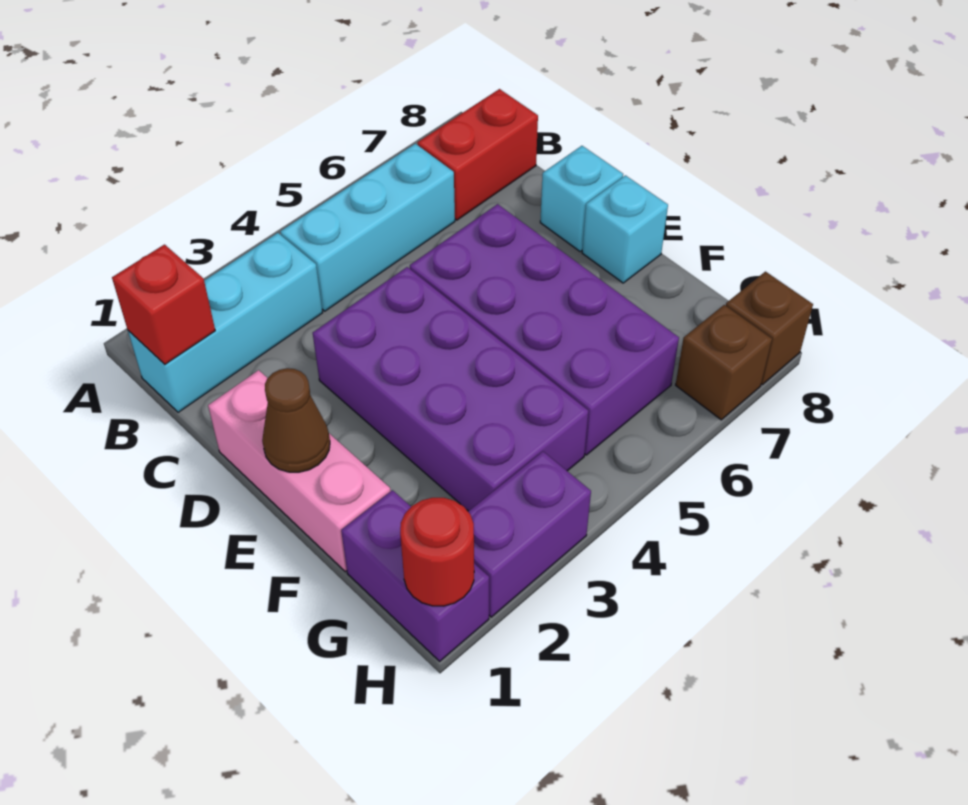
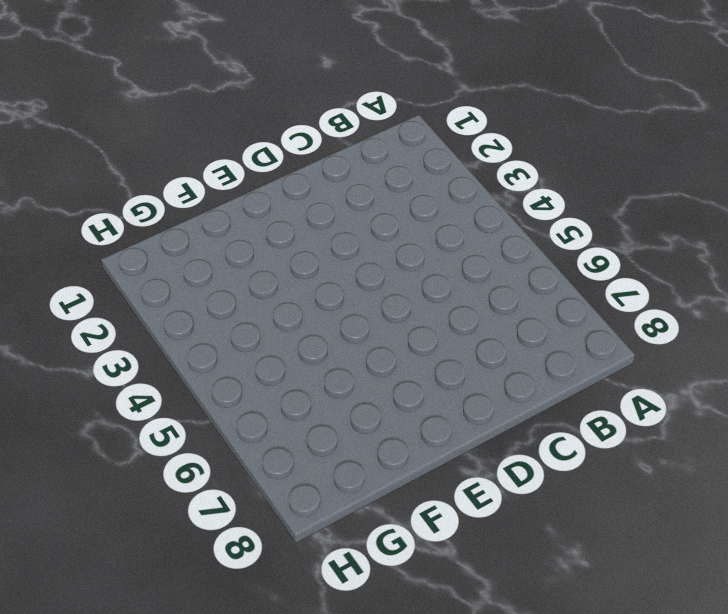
none -> cyan brick B1:B3 level 1
none -> cyan brick B4:B6 level 1
none -> red brick B7:B8 level 1

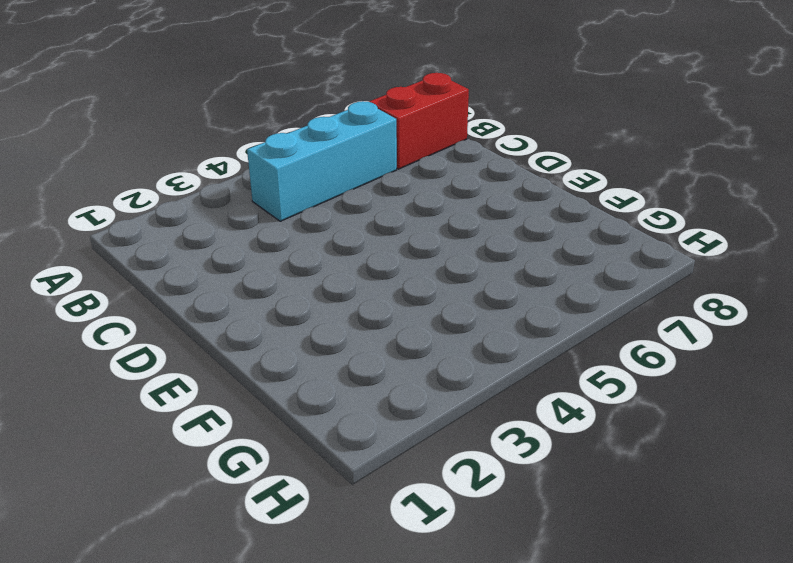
none -> cyan brick B1:B3 level 1
none -> pink brick D1:F1 level 1
none -> purple brick D3:G4 level 1

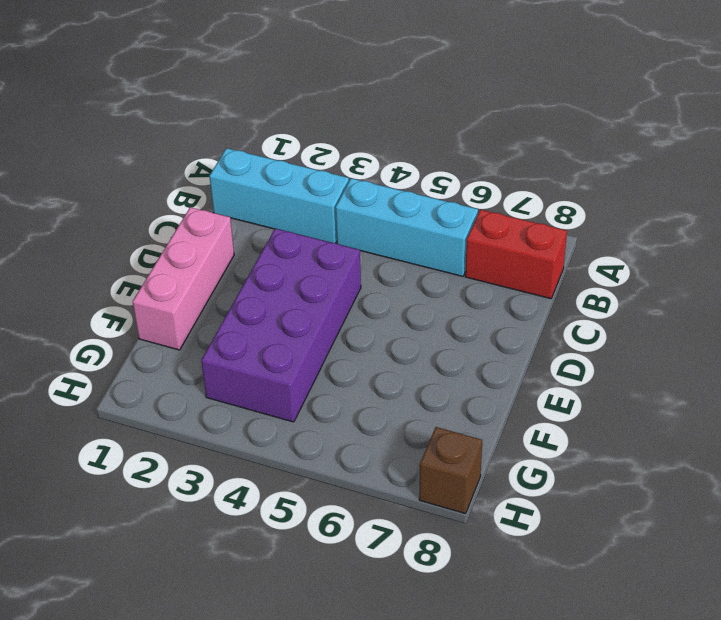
none -> purple brick D5:G6 level 1
none -> cyan brick D8 level 1
none -> cyan brick E8 level 1

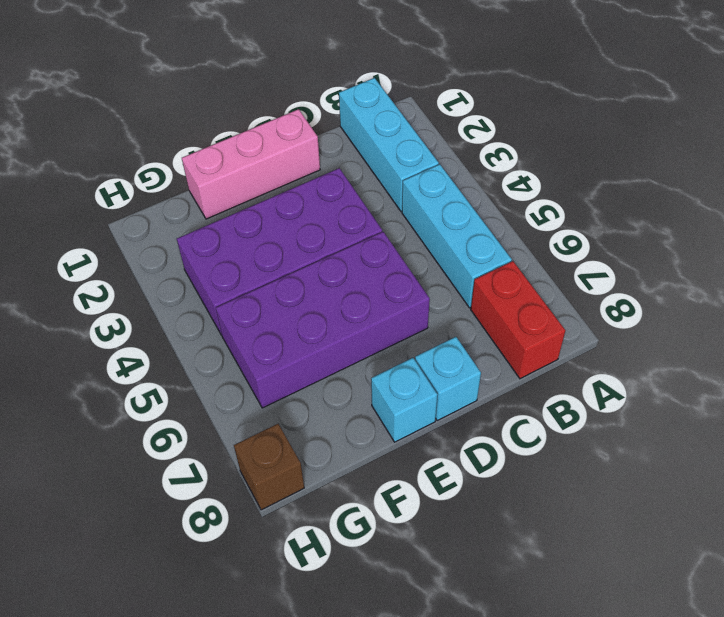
none -> purple brick G1:H1 level 1
none -> purple brick H2:H3 level 1
none -> brown brick H7 level 1

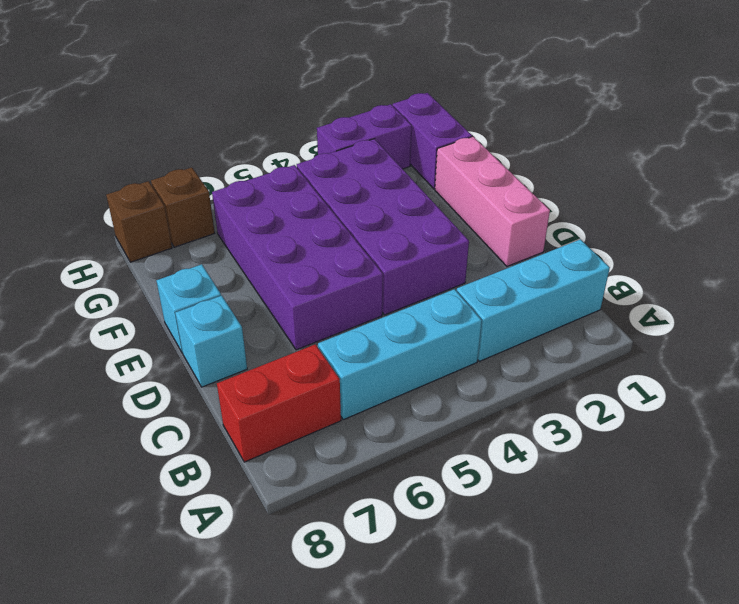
none -> red brick B1 level 2
none -> brown cone E1 level 2
none -> red round brick H1 level 2

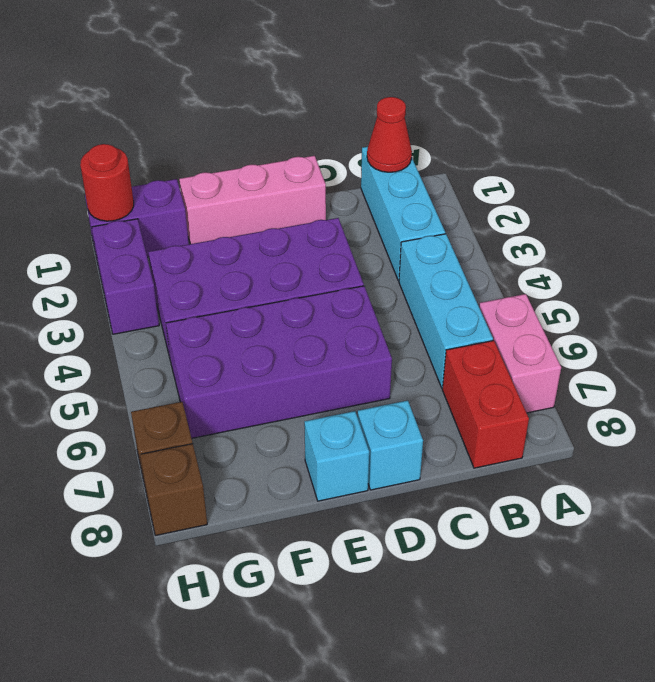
pink brick A6:A7 level 1 -> none
red cone B1 level 2 -> red brick B1 level 2
none -> brown cone E1 level 2

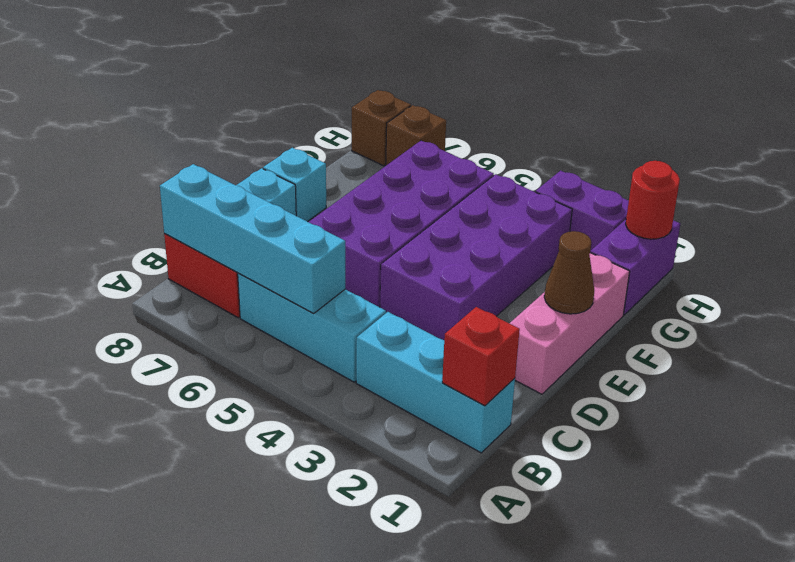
cyan brick B5:B8 level 2 -> none

